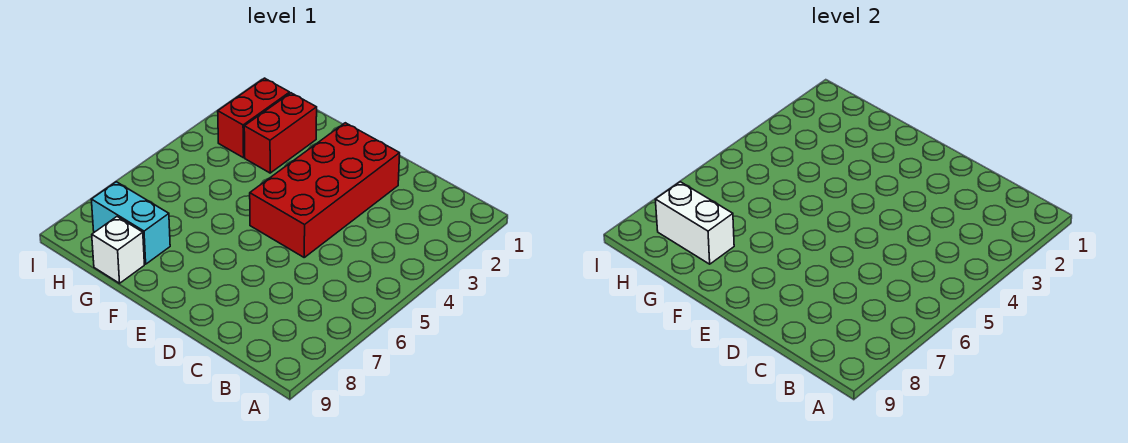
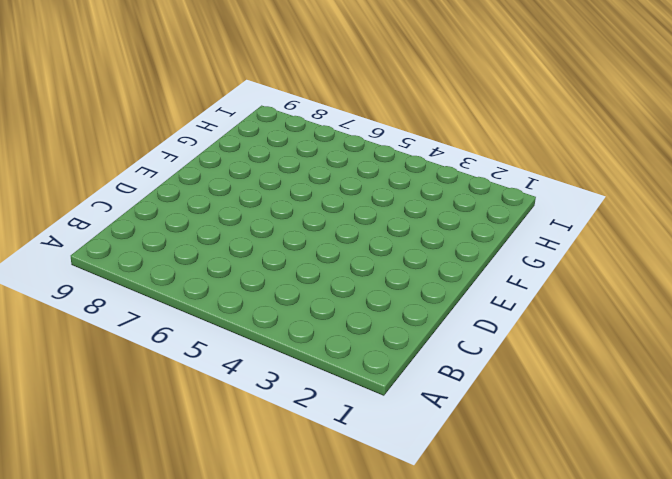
none -> red brick D2:E5 level 1
none -> red brick G2:G3 level 1

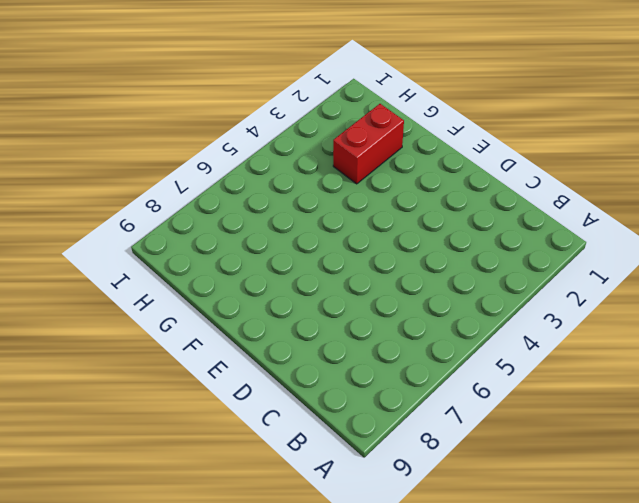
none -> red brick D2:E5 level 1
none -> cyan brick G8:H8 level 1

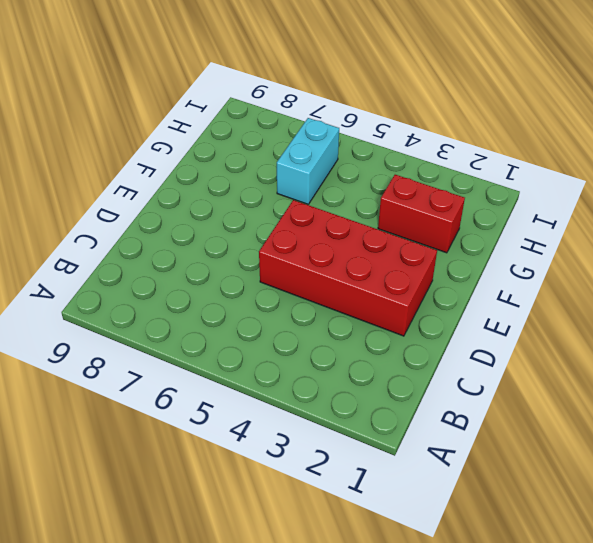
cyan brick G6:H6 level 1 -> cyan brick G8:H8 level 1
none -> white brick G9 level 1
none -> red brick H2:H3 level 1

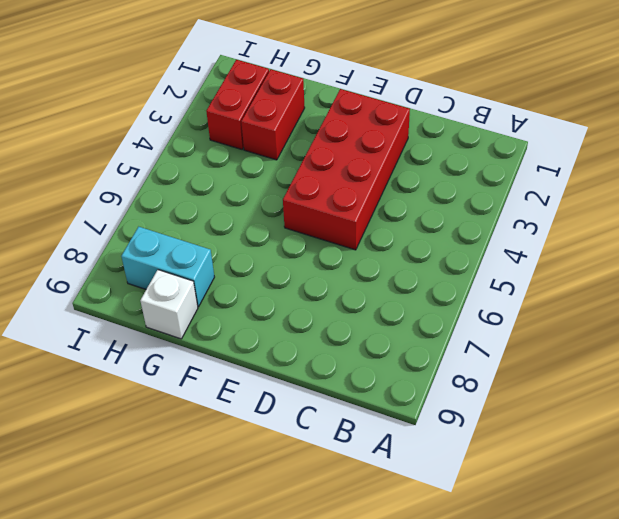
none -> white brick G8:H8 level 2

